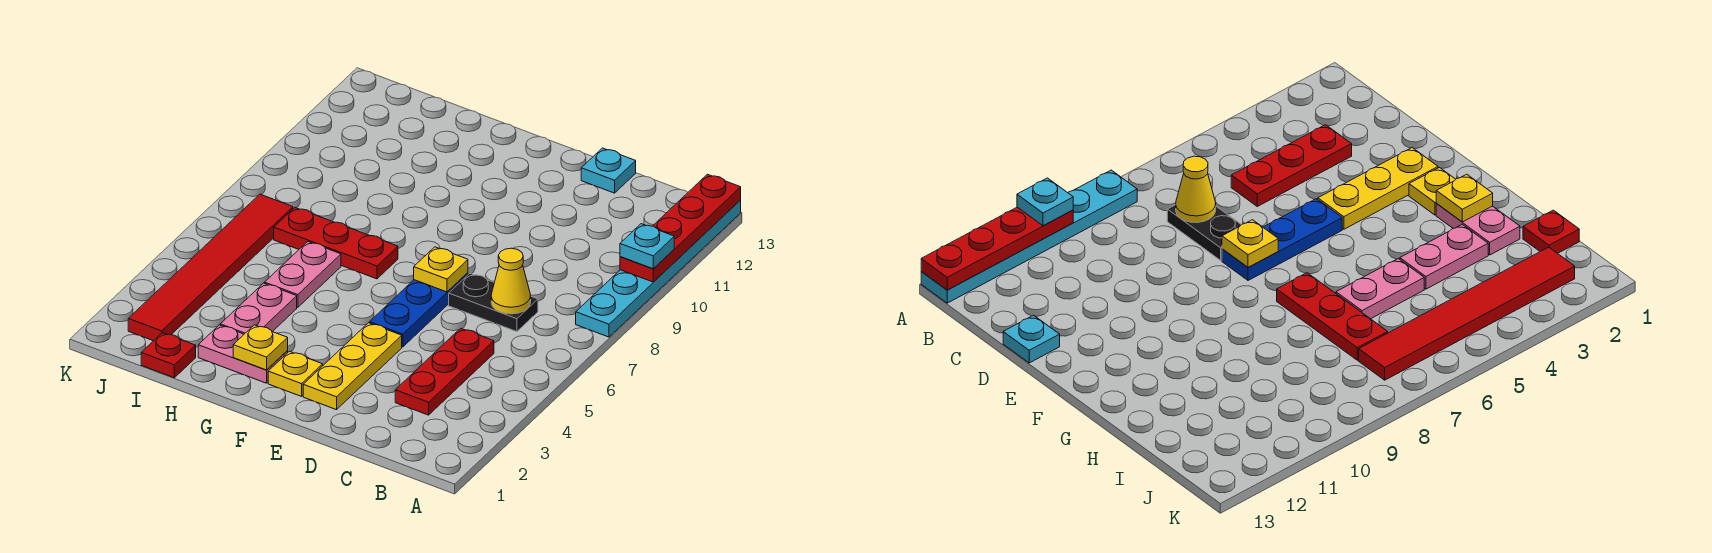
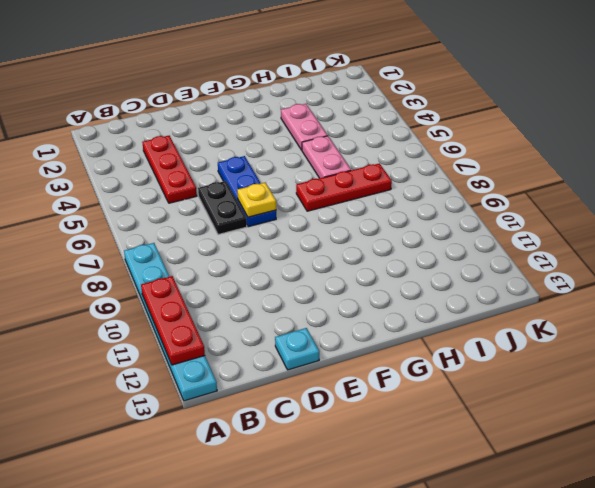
red plate A10:A12 level 2 -> red plate A10:A13 level 2
black plate D6:D7 level 1 -> black plate C7:D7 level 1
none -> yellow plate E2:E4 level 1
none -> yellow plate F2 level 1
none -> pink plate G2:H2 level 1

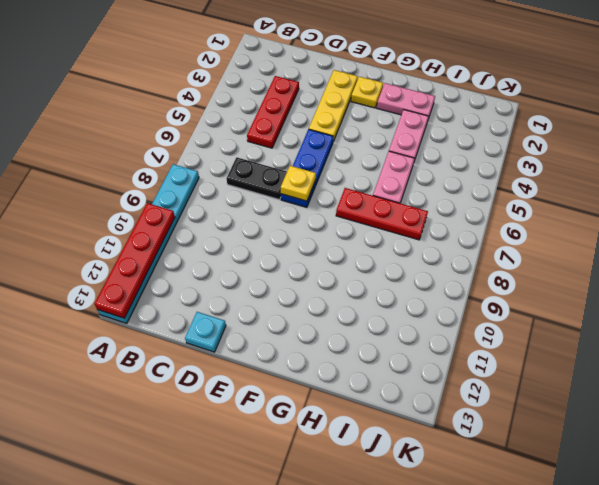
none -> red plate I1 level 1
none -> red tile J2:J7 level 1
none -> yellow cone C7 level 2

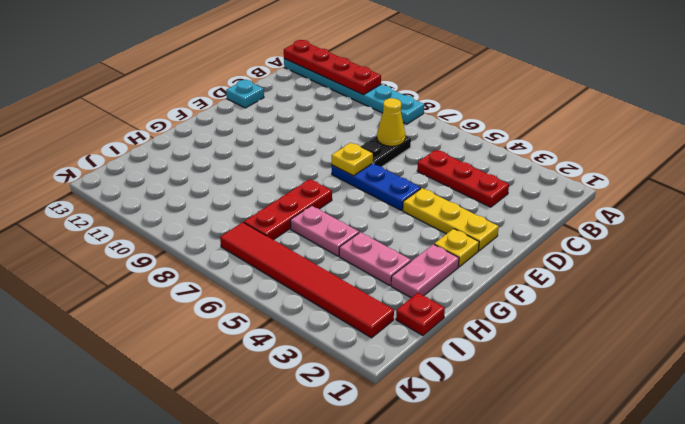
none -> yellow plate G2 level 2
none -> cyan plate A10 level 3

